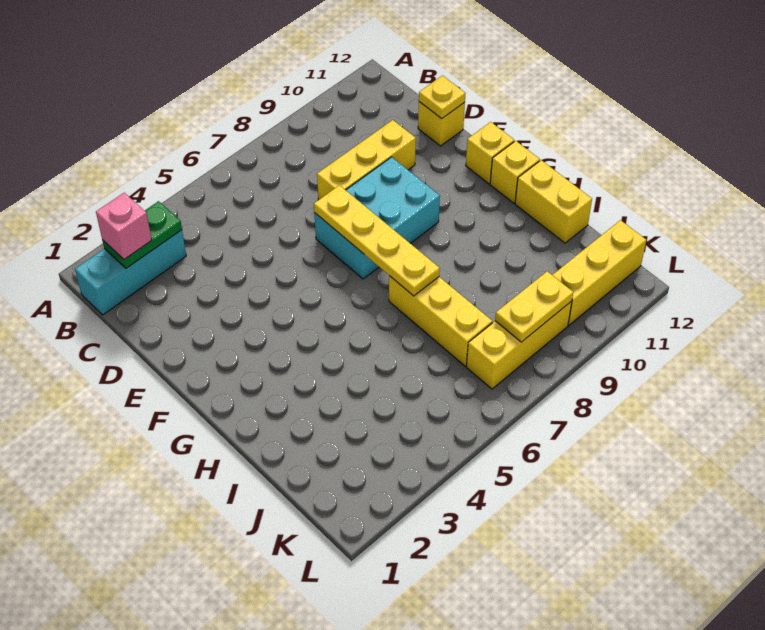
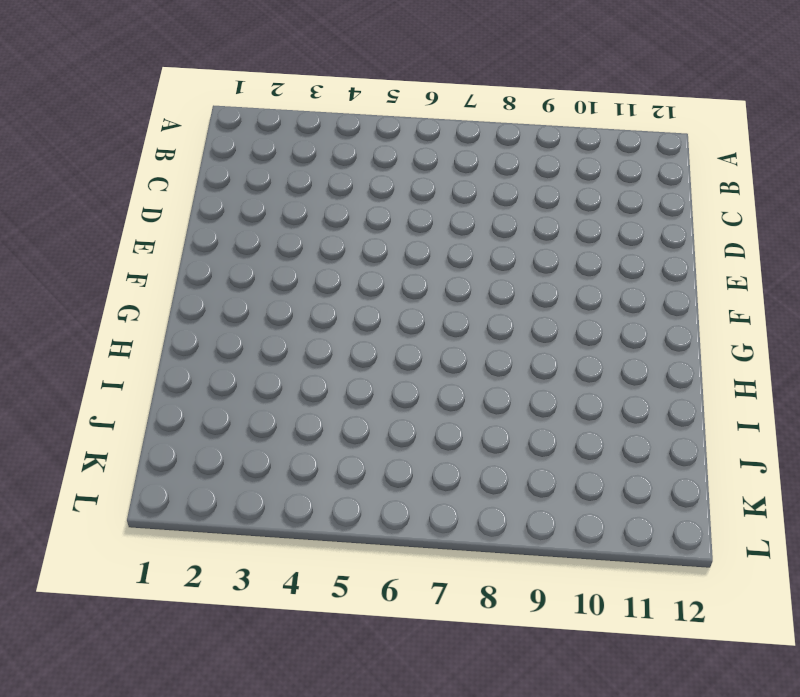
none -> cyan brick B1:B3 level 1
none -> yellow brick D8:D10 level 1
none -> yellow brick D12 level 1

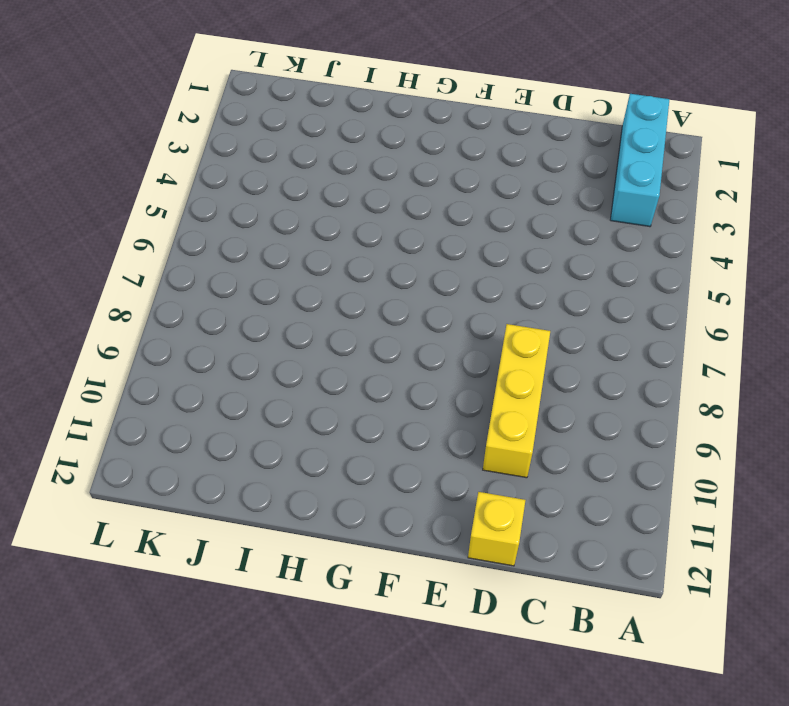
none -> cyan brick E7:F9 level 1
none -> yellow brick F12 level 1
none -> yellow brick G12 level 1

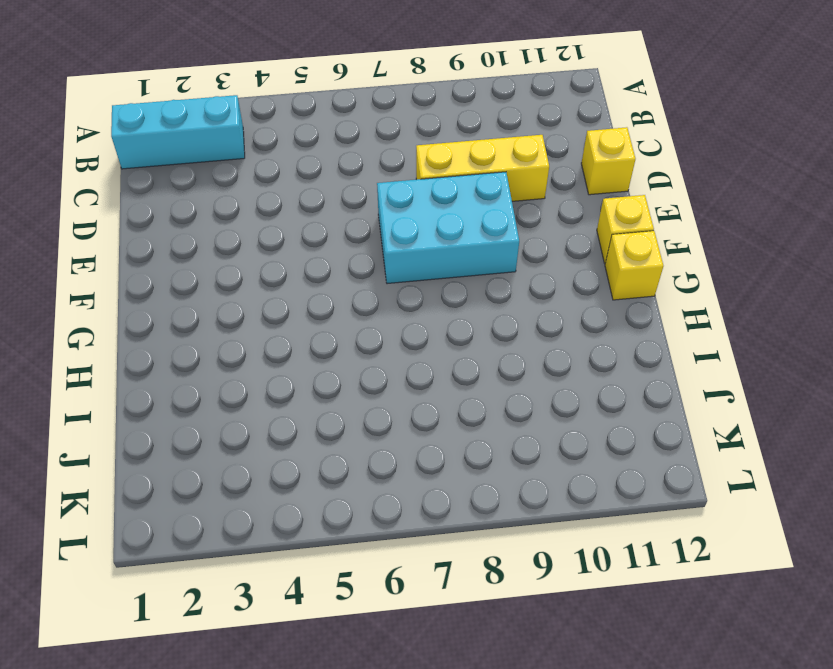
none -> yellow brick H7:J7 level 1
none -> yellow brick H12:I12 level 1
none -> yellow brick K7:K9 level 1

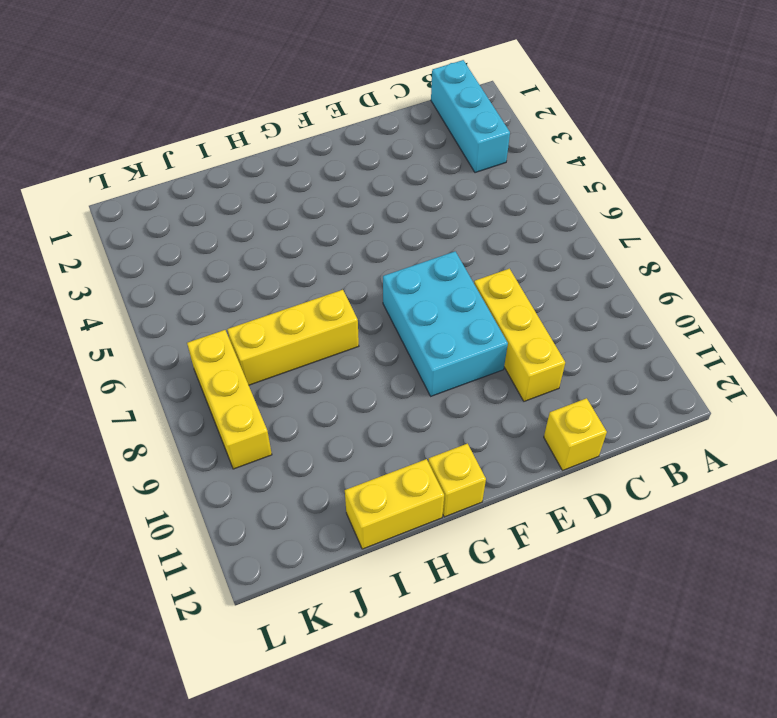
none -> yellow brick F12 level 1
none -> yellow brick K10:K12 level 1
none -> green plate B2:B3 level 2

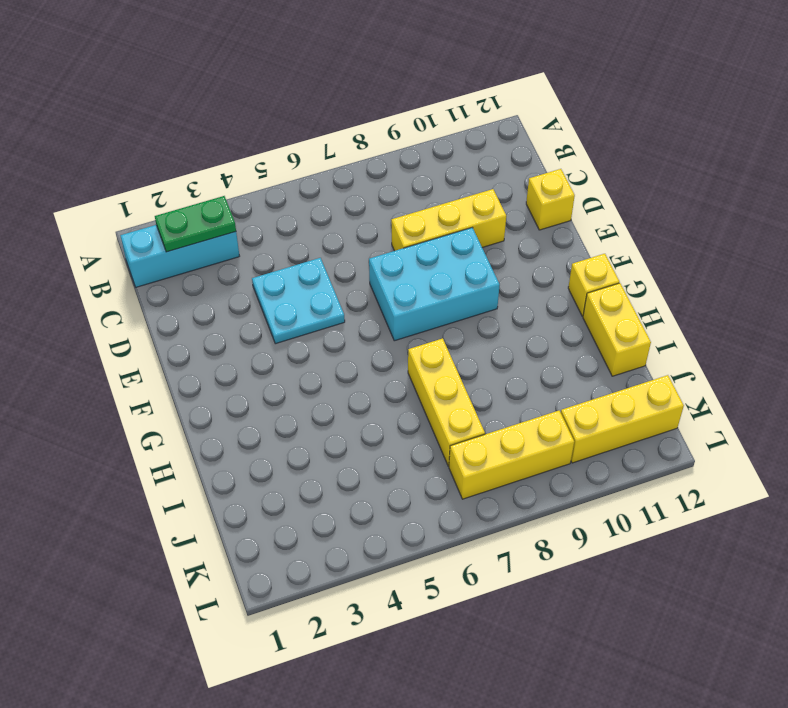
cyan plate D4:E5 level 1 -> none
none -> yellow brick F12 level 1
none -> yellow plate D12 level 2
none -> yellow plate E7:H7 level 2

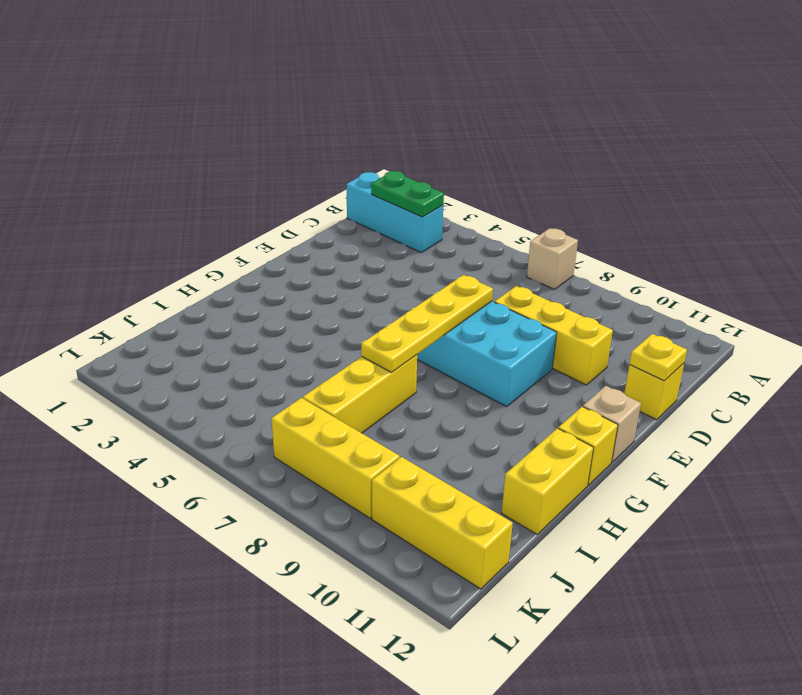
tan brick A7 level 1 -> none
tan brick F12 level 1 -> yellow brick F12 level 1
none -> yellow plate K8:K9 level 2
none -> pink brick B2 level 3

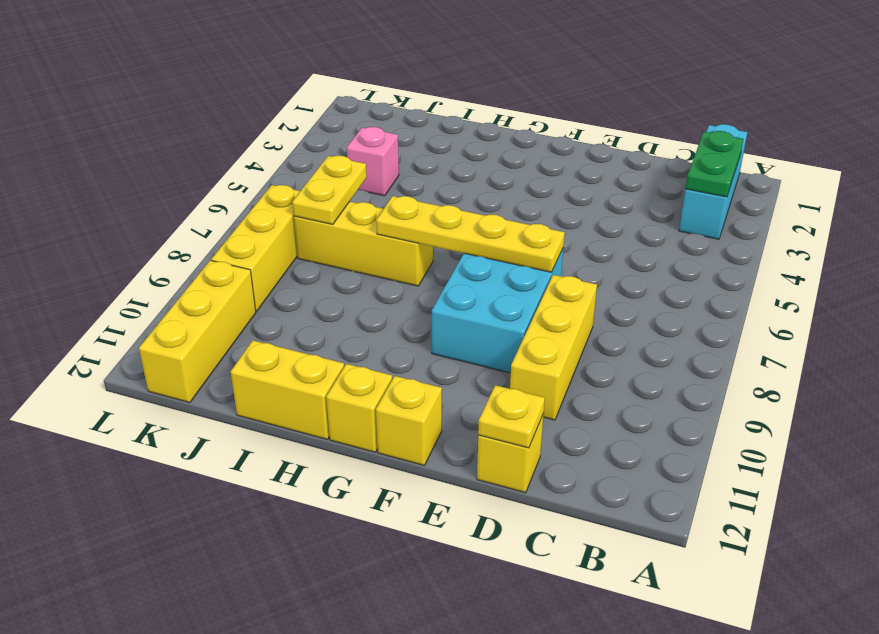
pink brick J4 level 1 -> pink brick B2 level 3
yellow plate J6:J7 level 2 -> yellow plate K8:K9 level 2

